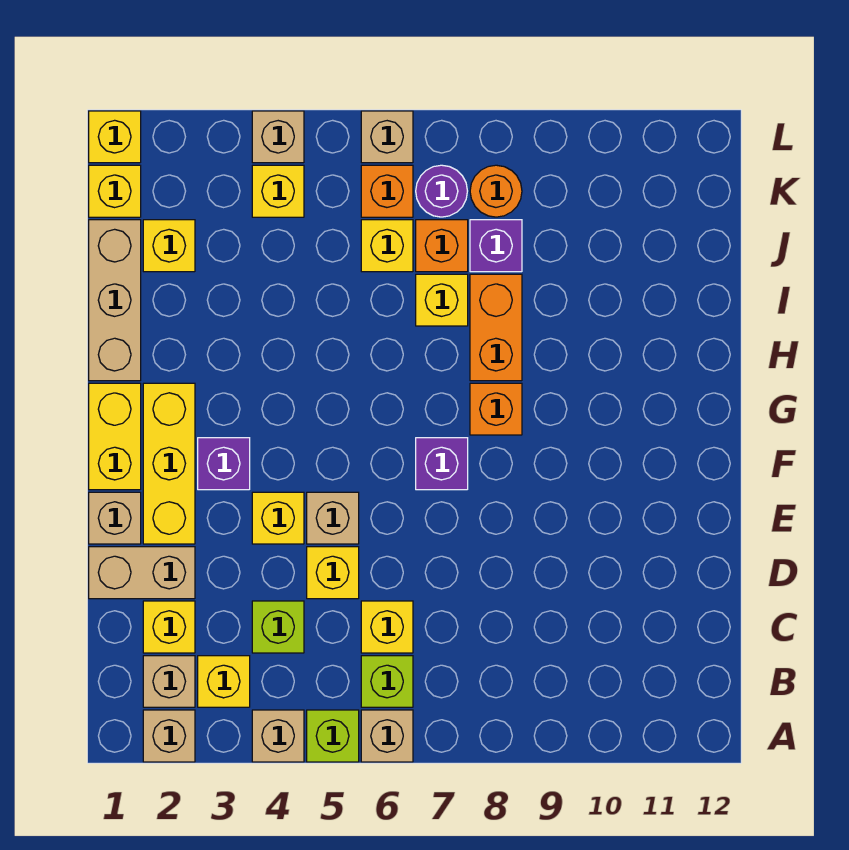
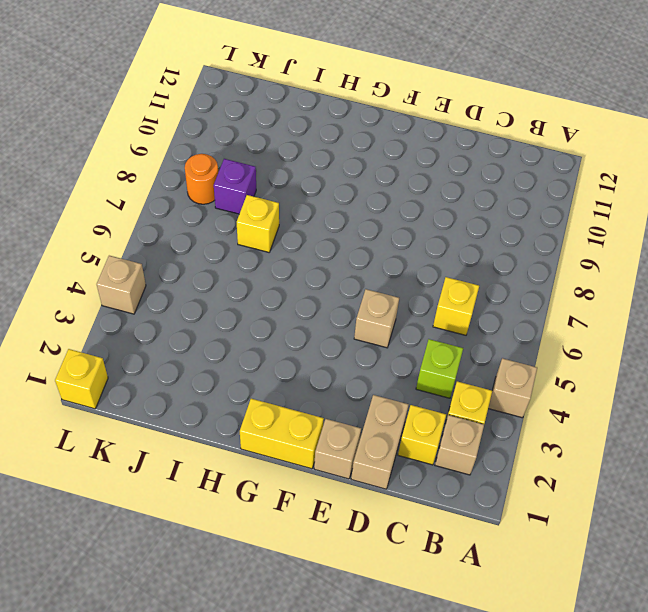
none -> tan brick A2 level 1
none -> lime brick A5 level 1
none -> tan brick A6 level 1
none -> lime brick B6 level 1

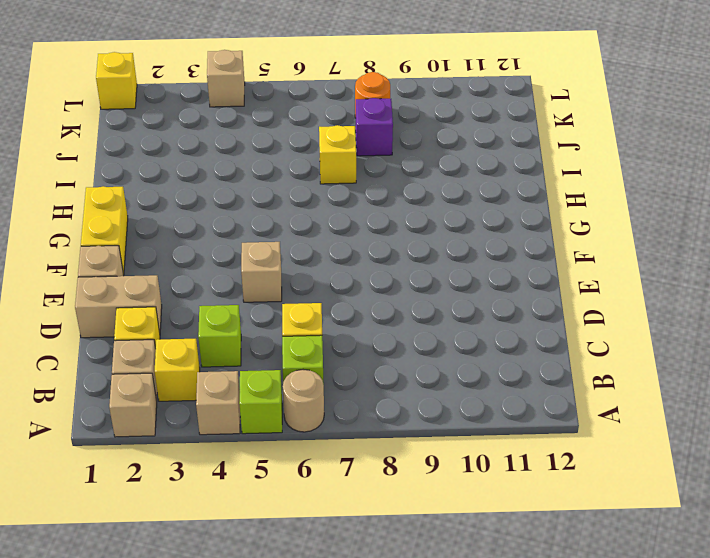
tan round brick A6 level 1 -> tan brick A6 level 1
none -> yellow brick D5 level 1
none -> yellow brick E2:G2 level 1
none -> yellow brick E4 level 1
none -> purple brick F3 level 1

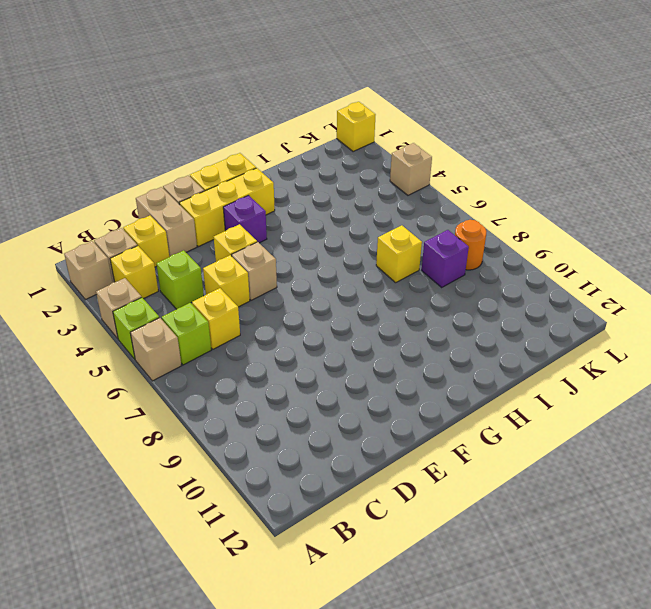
none -> purple brick F7 level 1
none -> orange brick G8 level 1
none -> tan brick H1:J1 level 1
none -> orange brick H8:I8 level 1

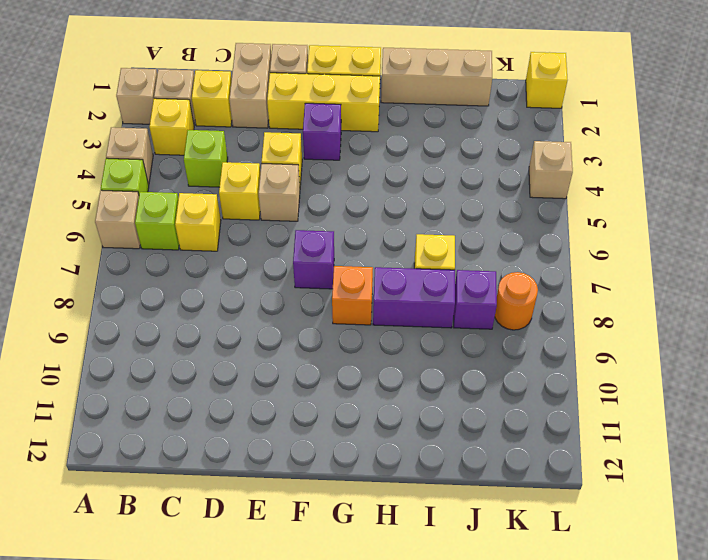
purple brick H8:I8 level 1 -> orange brick H8:I8 level 1
none -> yellow brick J2 level 1
none -> yellow brick J6 level 1
none -> orange brick J7 level 1
none -> yellow brick K1 level 1

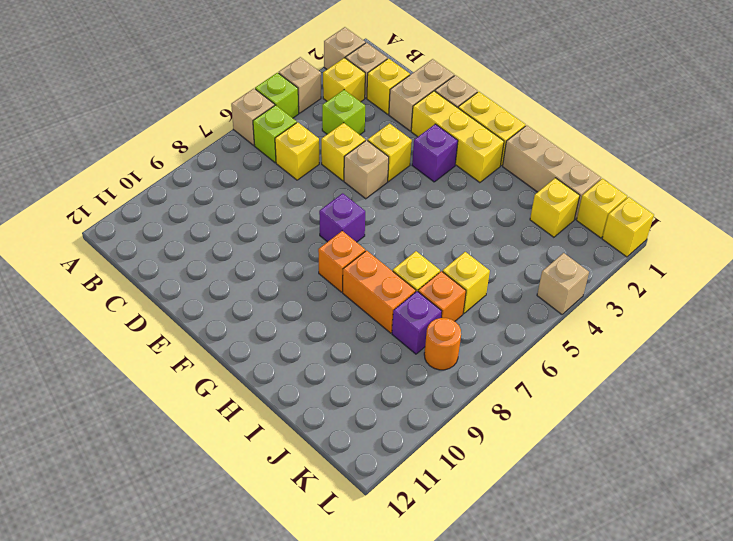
none -> yellow brick K4 level 1
none -> orange brick K6 level 1
none -> purple round brick K7 level 1
none -> tan brick L6 level 1

